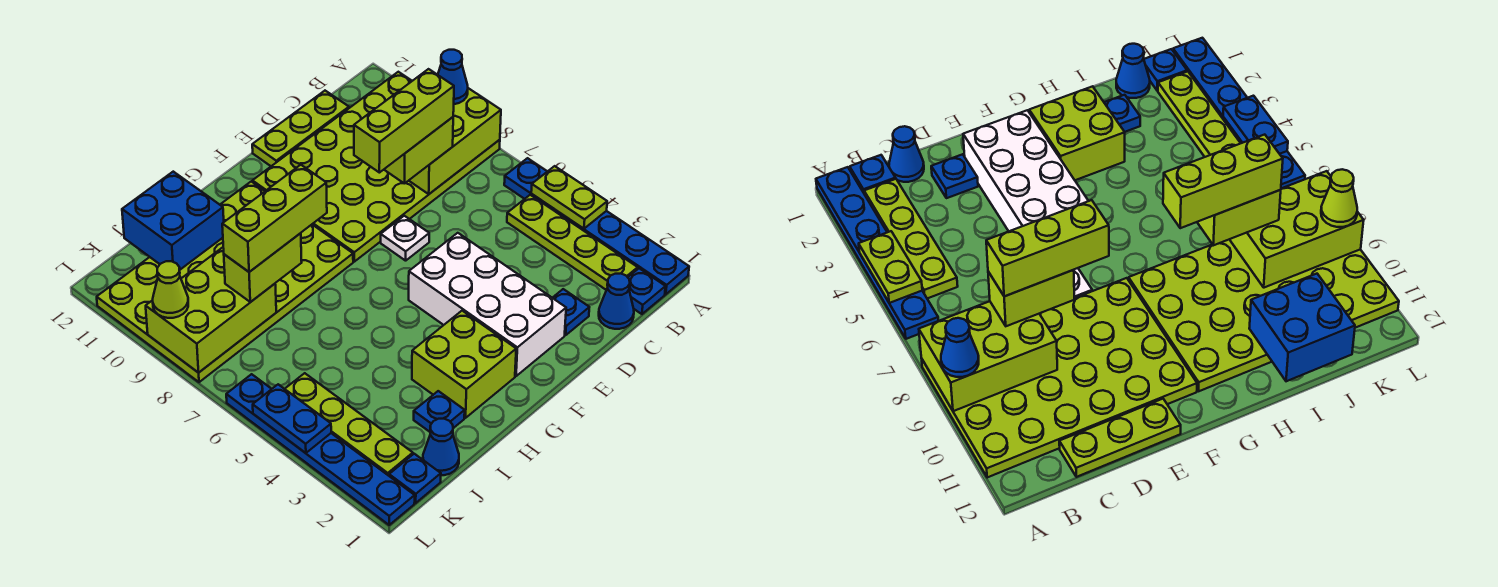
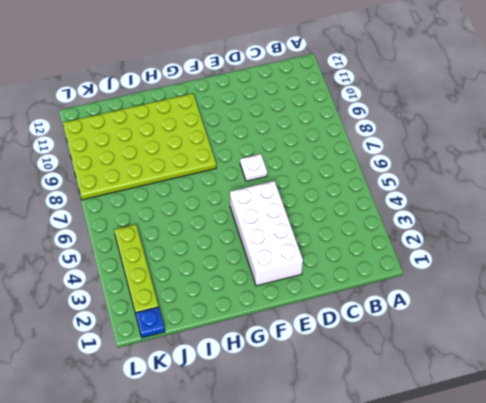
none -> blue plate A1:A6 level 1
none -> lime plate A8:F11 level 1
none -> blue plate B1 level 1

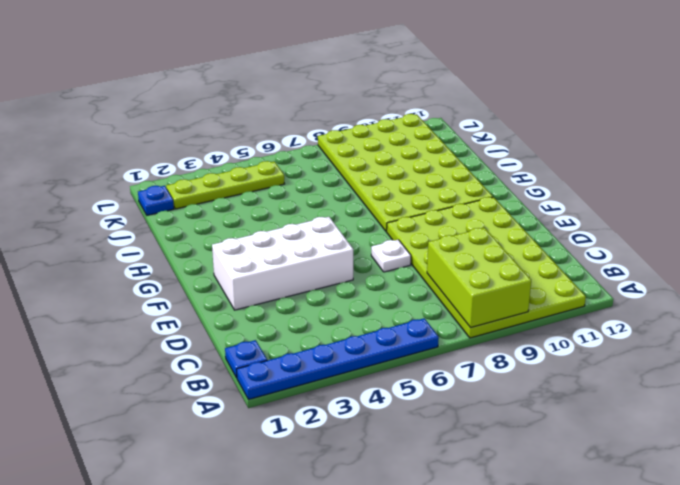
none -> lime plate B2:B5 level 1
none -> blue cone C1 level 1
none -> lime plate C12:E12 level 1

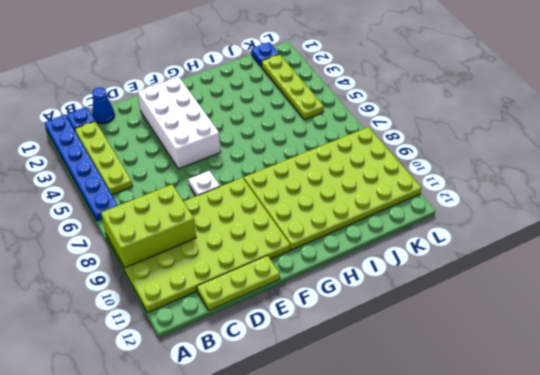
none -> blue plate D2 level 1
none -> lime brick G2:H3 level 1
none -> blue plate I2 level 1

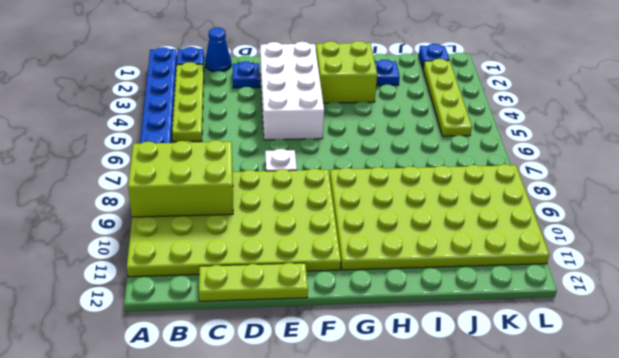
none -> blue cone J1 level 1
none -> blue plate L1:L6 level 1
none -> lime plate A4:A5 level 2

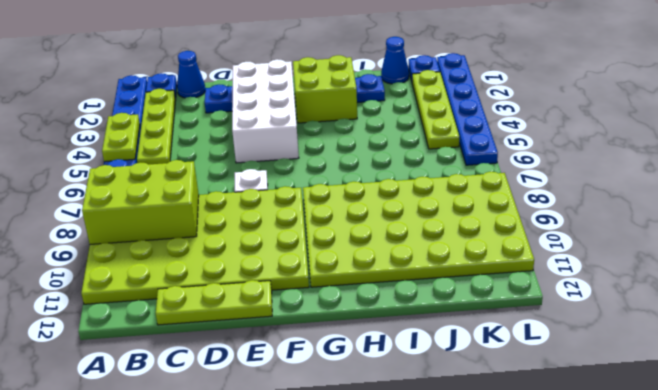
none -> blue brick I11:J12 level 2
none -> lime brick J8:L9 level 2
none -> blue plate L4:L5 level 2

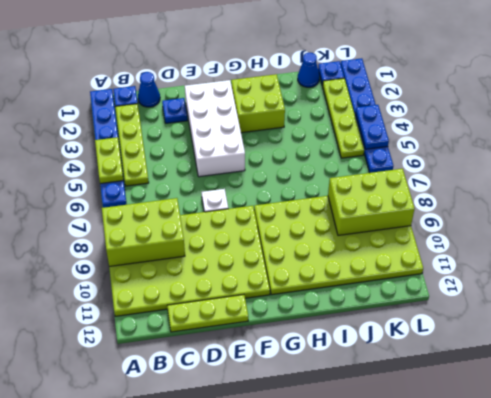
none -> blue plate I2 level 1
none -> blue brick I11:J12 level 2
none -> blue cone A9 level 3

